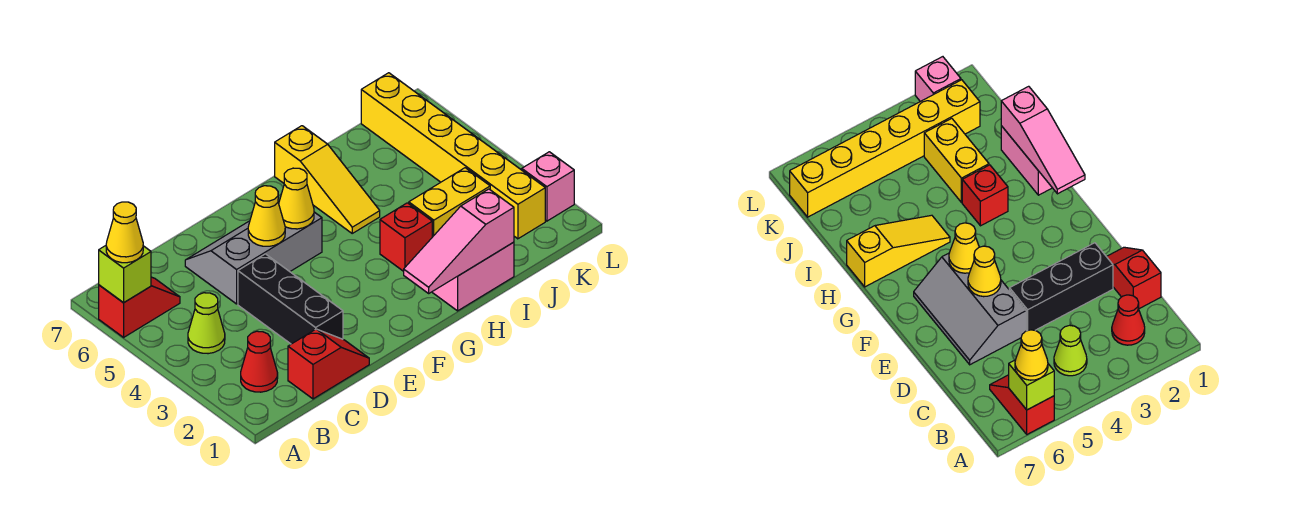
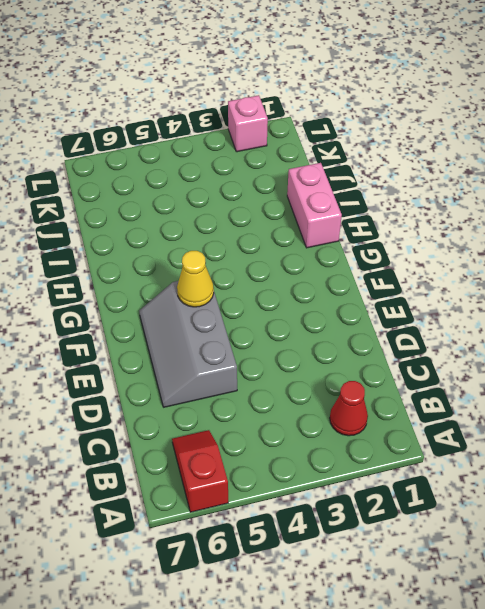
none -> lime cone B4 level 1
none -> red slope C1:D1 level 1 top C
none -> black brick D2:D4 level 1

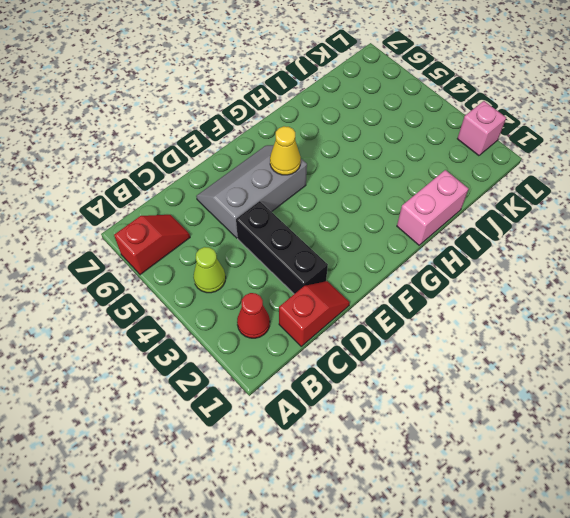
none -> red brick H3 level 1
none -> yellow slope H5:H7 level 1 top 7
none -> yellow brick I3:J3 level 1

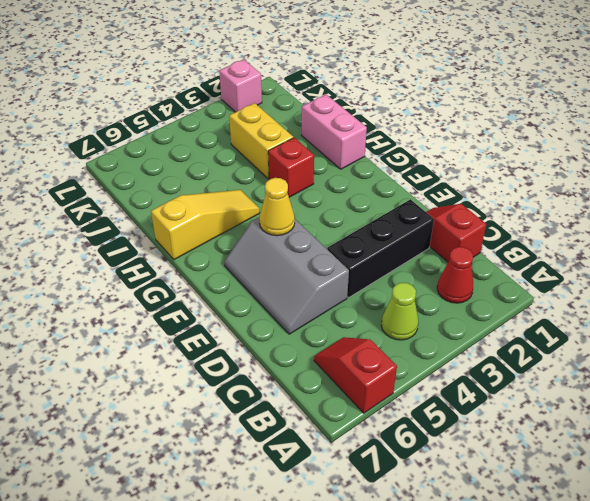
none -> yellow brick K2:K7 level 1
none -> lime brick A6 level 2
none -> yellow cone E5 level 2

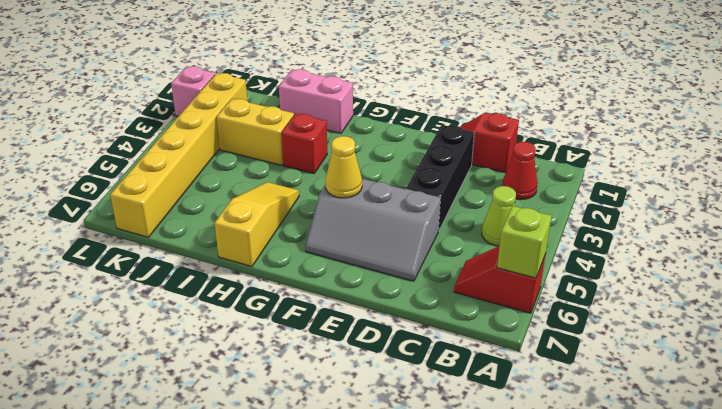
none -> yellow cone E5 level 2
none -> pink slope G1:I1 level 2 top I
none -> yellow cone A6 level 3

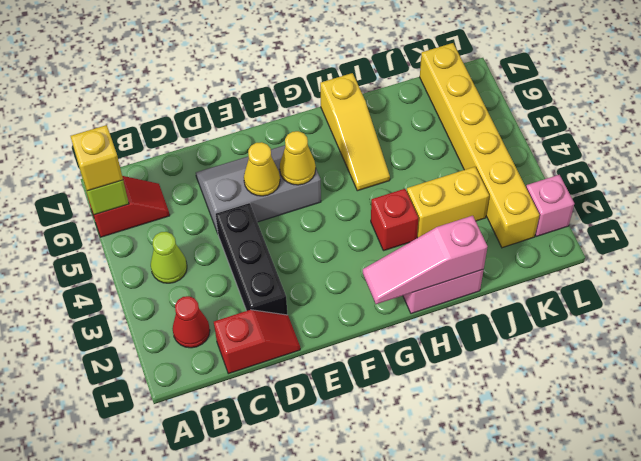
yellow brick A6 level 3 -> yellow cone A6 level 3

